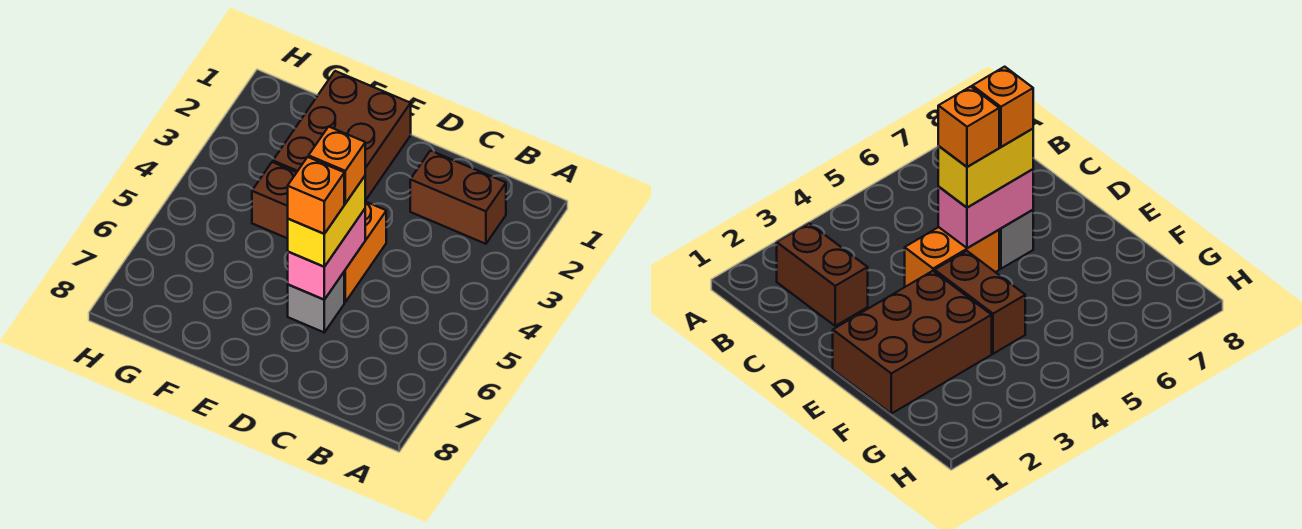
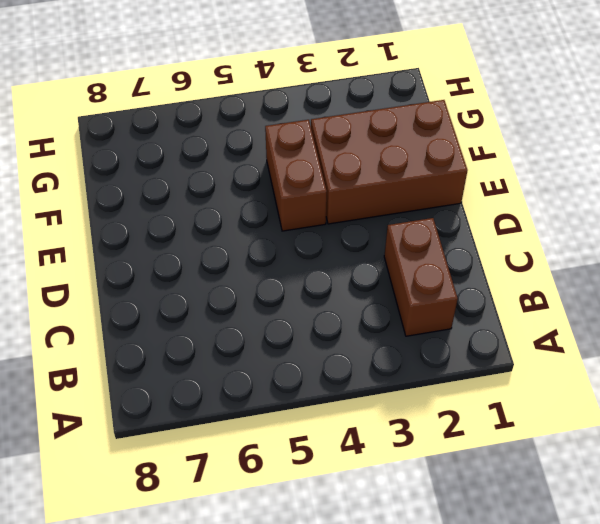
none -> orange brick D4:D5 level 1
none -> grey brick D6 level 1

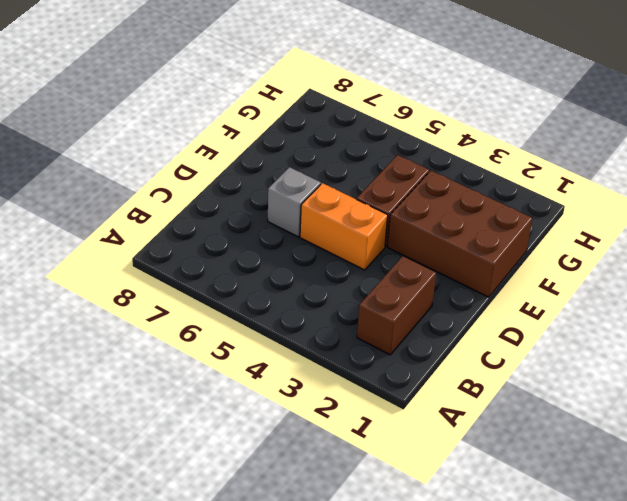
none -> pink brick D5:D6 level 2
none -> yellow brick D5:D6 level 3

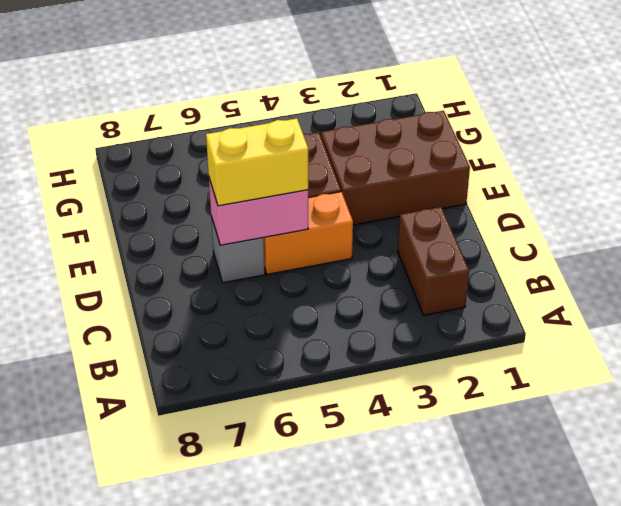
none -> orange brick D5 level 4
none -> orange brick D6 level 4

